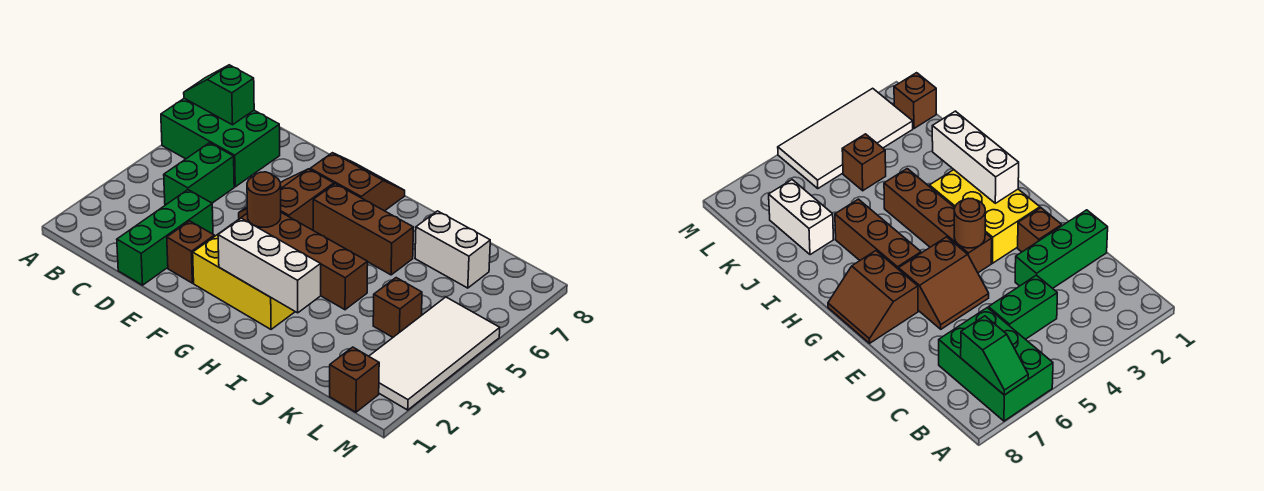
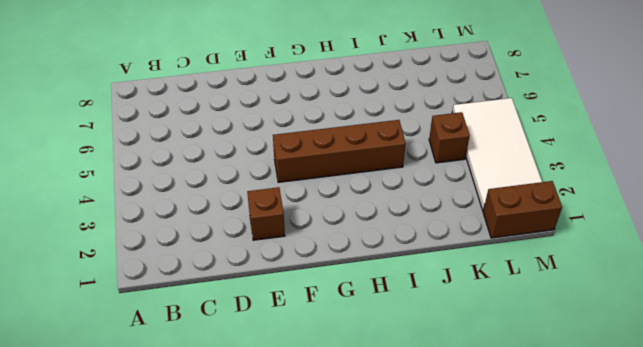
brown brick L1:M1 level 1 -> brown brick L1 level 1
none -> green brick A6:C7 level 1
none -> green brick C4:C5 level 1
none -> green brick D1:D3 level 1

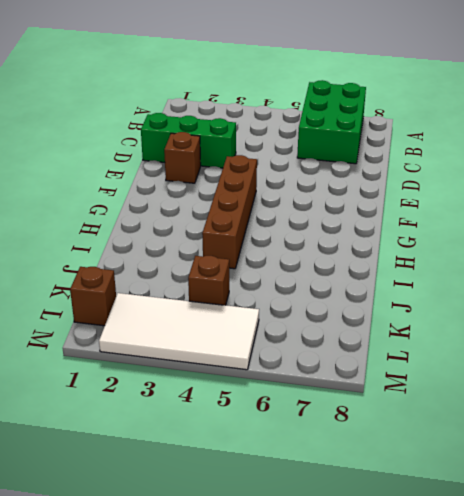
none -> green brick C4:C5 level 1
none -> brown slope E5:F6 level 1 top F
none -> yellow brick F2:H3 level 1

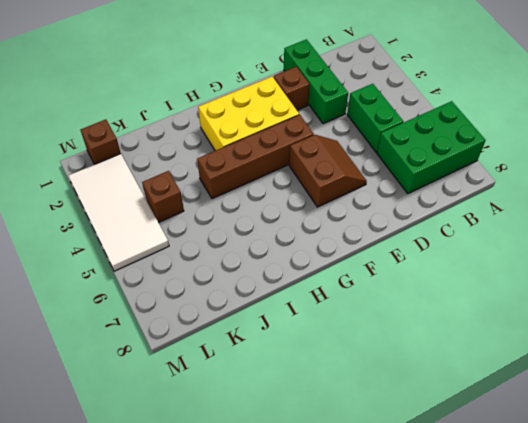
none -> brown slope F7:G8 level 1 top 7
none -> brown brick G6:I6 level 1
none -> white brick J7:K7 level 1

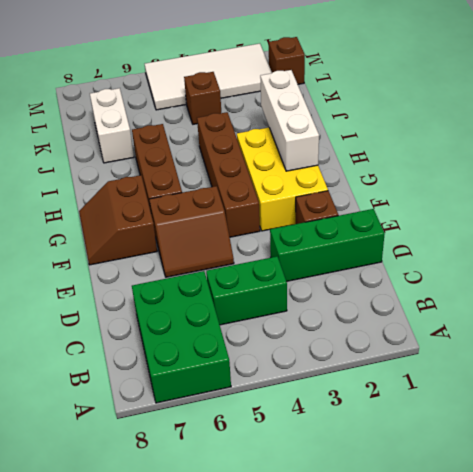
none -> green slope A7:B7 level 2 top B
none -> brown round brick F4 level 2

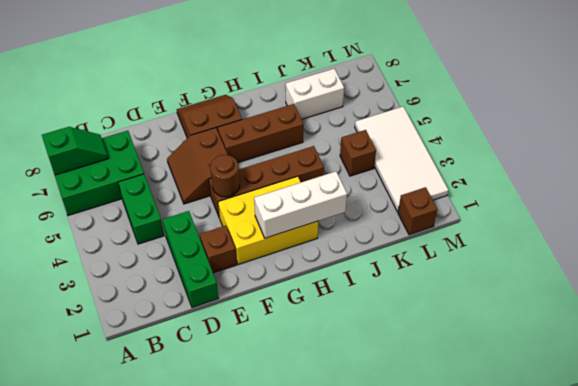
green slope A7:B7 level 2 top A -> green slope A7:B7 level 2 top B

